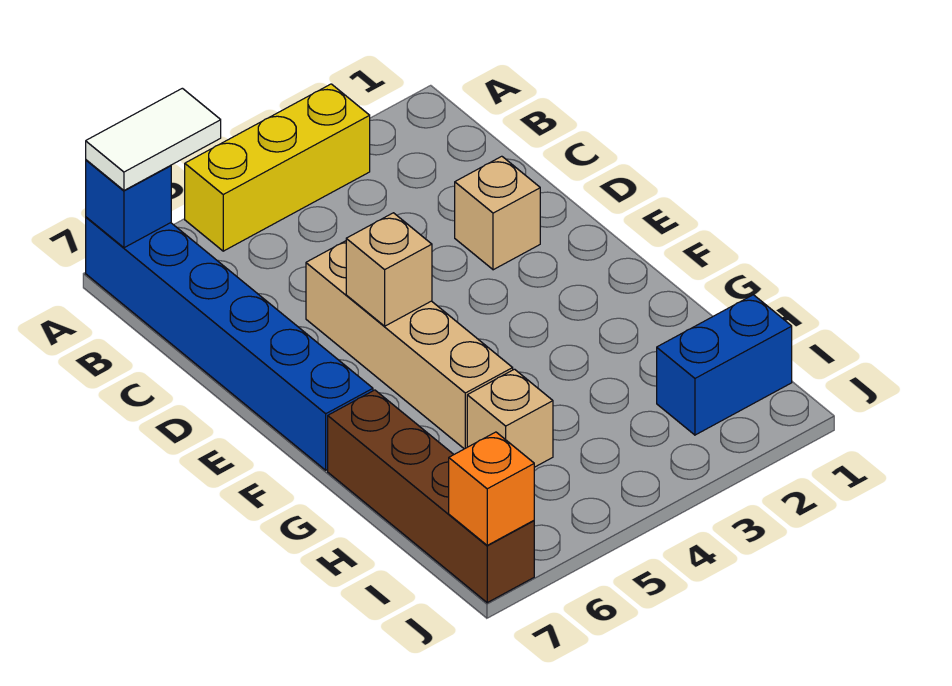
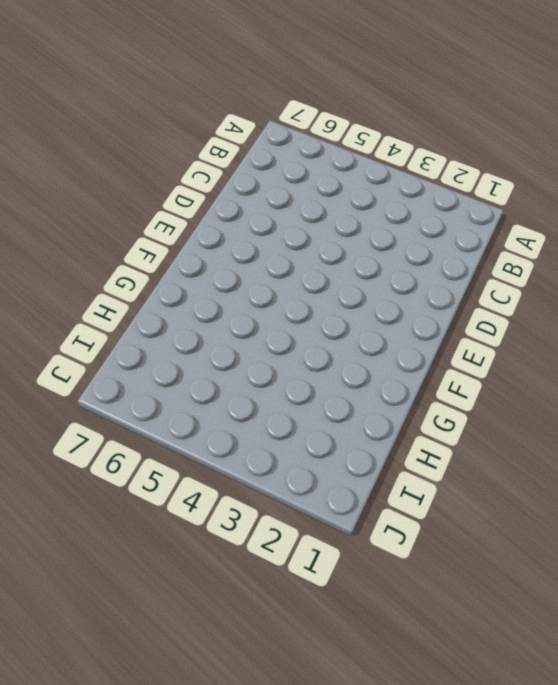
none -> yellow brick A3:A5 level 1
none -> blue brick A7:F7 level 1

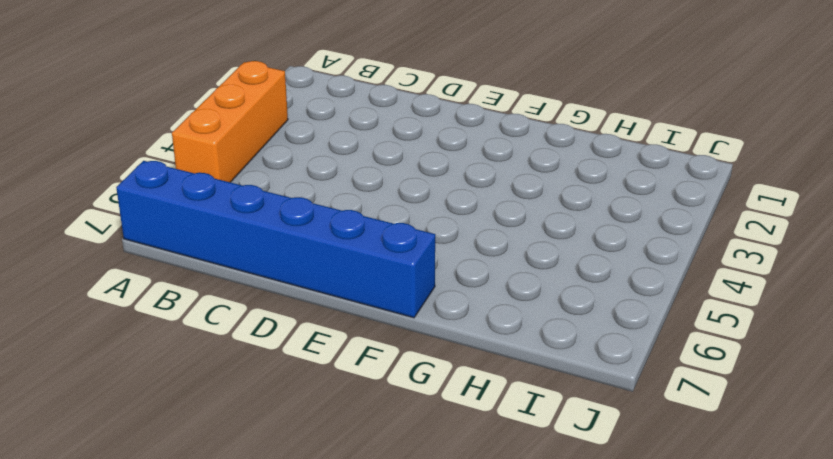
orange brick A3:A5 level 1 -> yellow brick A3:A5 level 1
none -> tan brick D2 level 1
none -> tan brick D5:G5 level 1

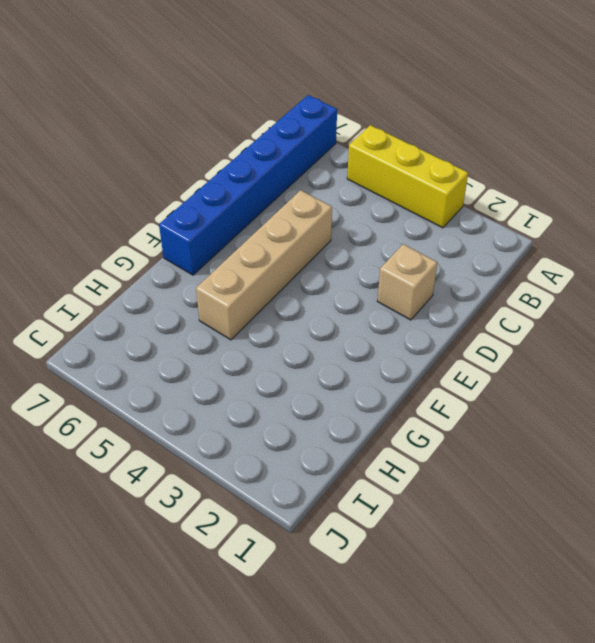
none -> brown brick G7:J7 level 1
none -> tan brick H5 level 1

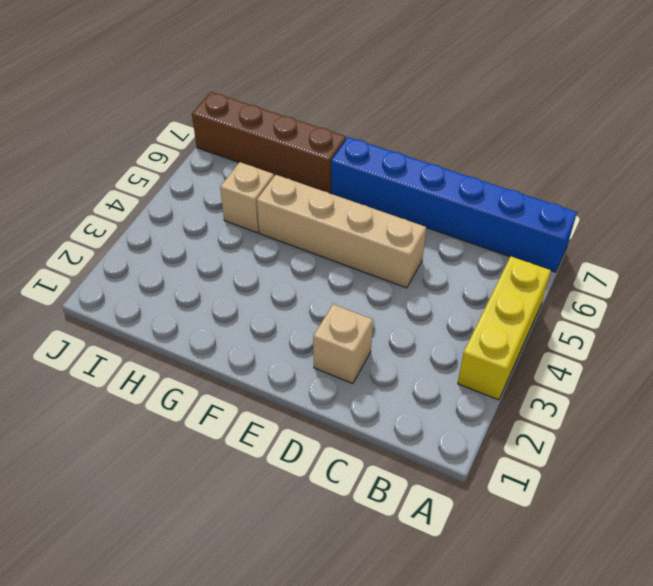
none -> blue brick I1:I2 level 1
none -> blue brick A7 level 2

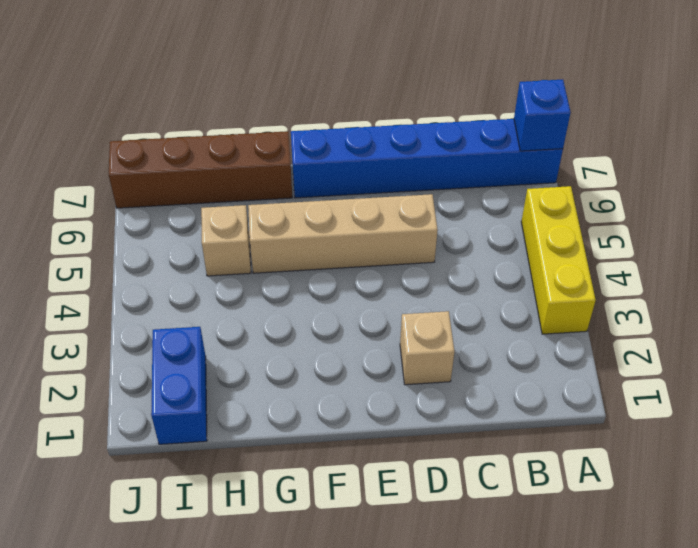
none -> tan brick E5 level 2
none -> orange brick J7 level 2

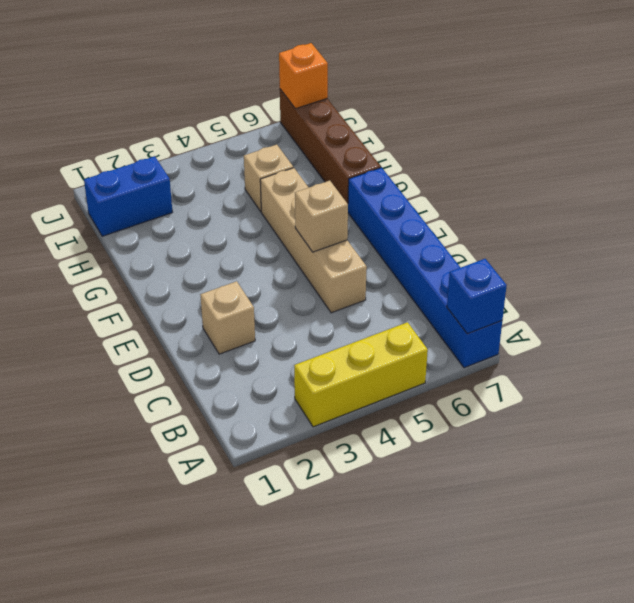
none -> white tile A6:A7 level 3

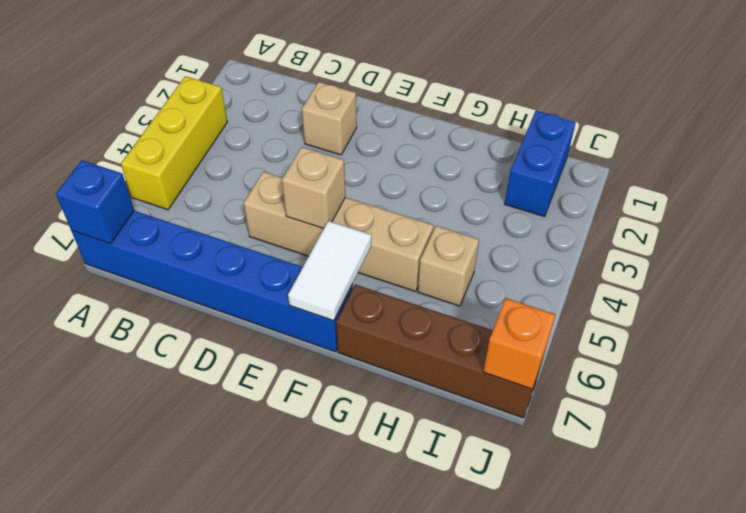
white tile F6:F7 level 2 -> white tile A6:A7 level 3

